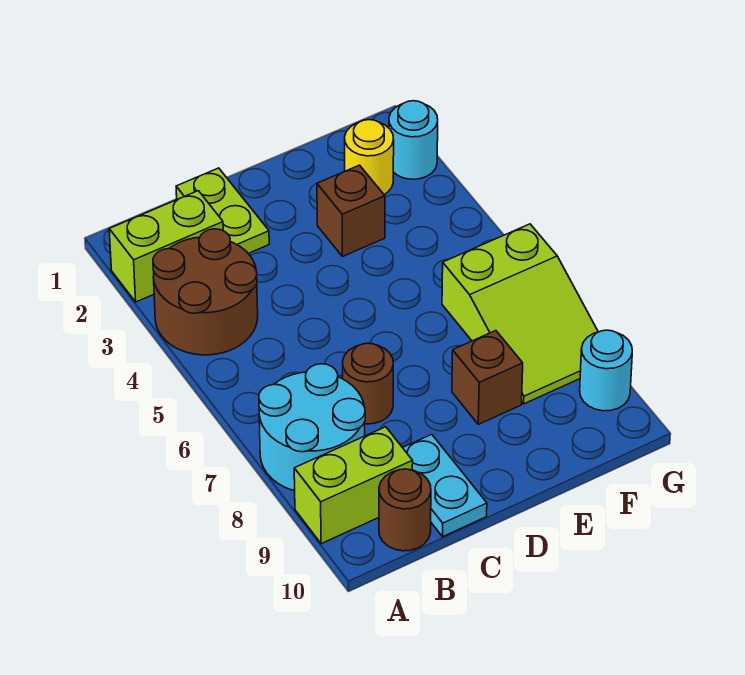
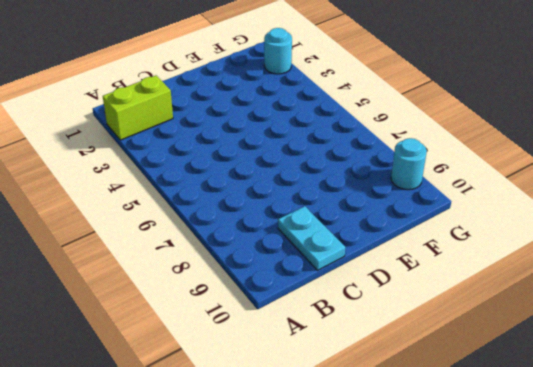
none -> brown round brick A3:B4 level 1
none -> cyan round brick A7:B8 level 1
none -> lime brick A9:B9 level 1

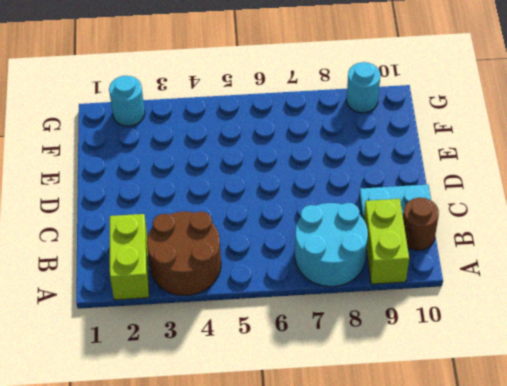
none -> lime plate C1:C2 level 1
none -> brown round brick C7 level 1
none -> brown brick E3 level 1

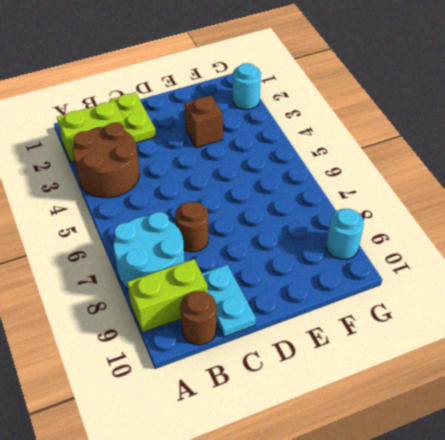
none -> brown brick E8 level 1
none -> yellow round brick F2 level 1
none -> lime slope F6:G8 level 1 top 6

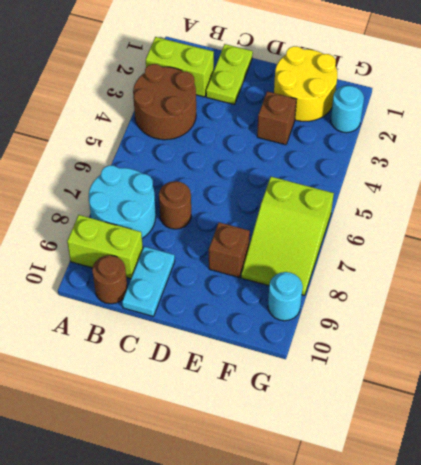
yellow round brick E1:F2 level 1 -> yellow round brick F2 level 1

